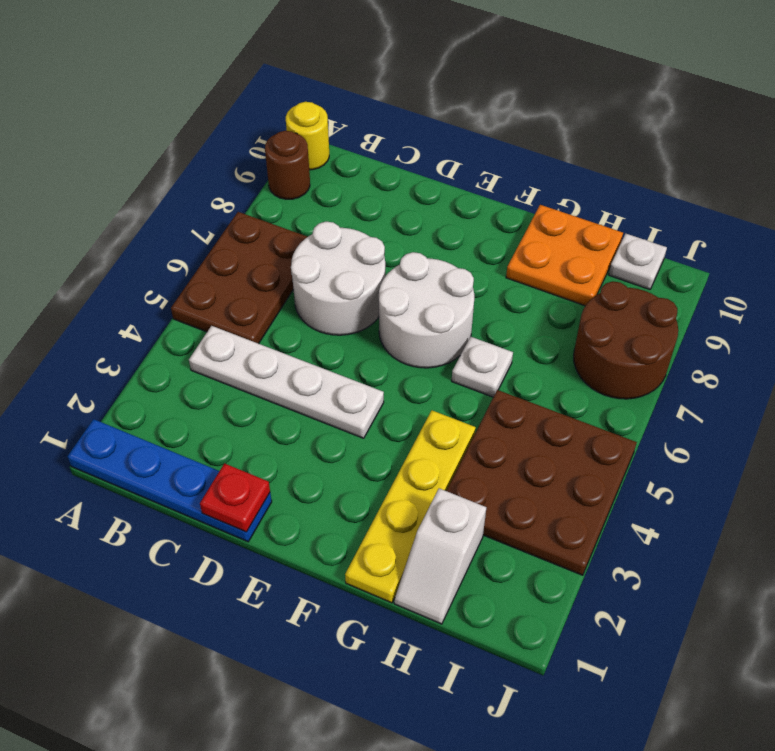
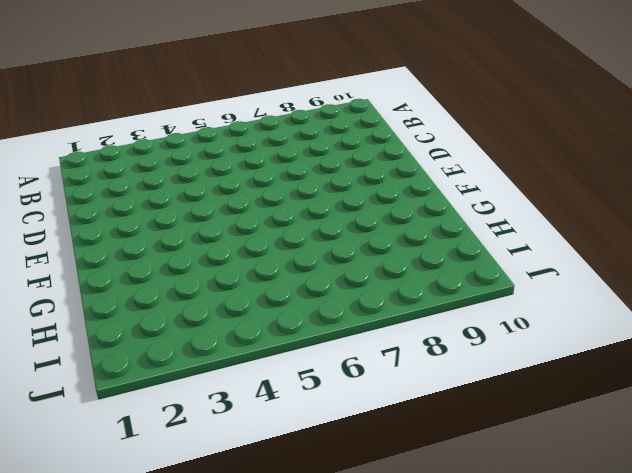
none -> blue plate A1:D1 level 1
none -> brown plate A5:B7 level 1
none -> brown round brick A9 level 1

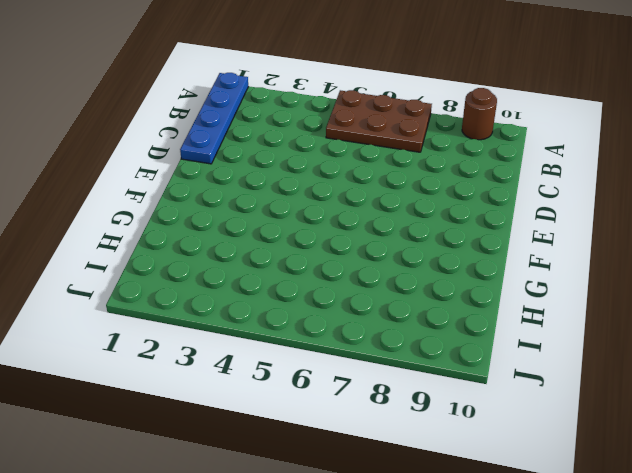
none -> yellow round brick A10 level 1
none -> white plate B4:E4 level 1
none -> white round brick C6:D7 level 1

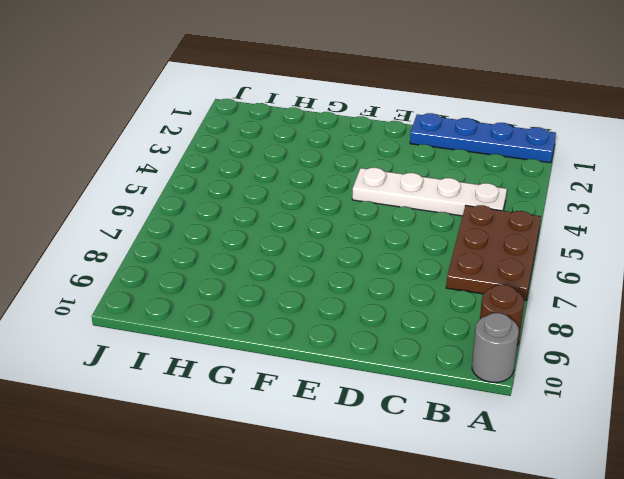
grey round brick A10 level 1 -> yellow round brick A10 level 1
none -> white round brick C6:D7 level 1
none -> white round brick E6:F7 level 1
none -> yellow plate G1:G4 level 1

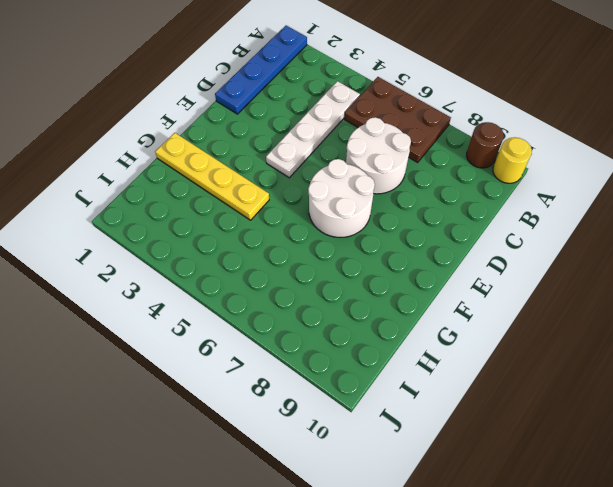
none -> white plate G6 level 1
none -> orange plate G9:H10 level 1
none -> white slope H1:H2 level 1 top 2

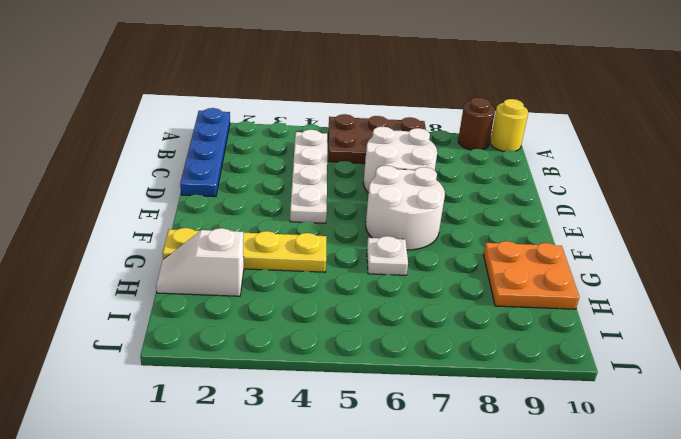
none -> brown plate H3:J5 level 1
none -> brown round brick I7:J8 level 1
none -> white plate I10 level 1

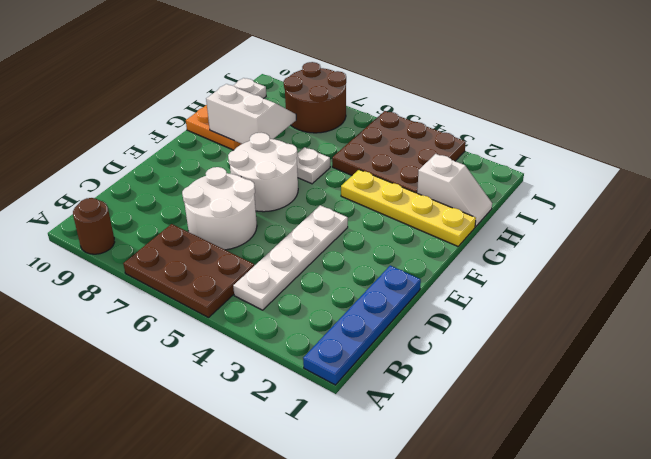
white slope G8:H9 level 2 top G -> none
none -> yellow round brick A10 level 1
none -> red plate D1 level 2

